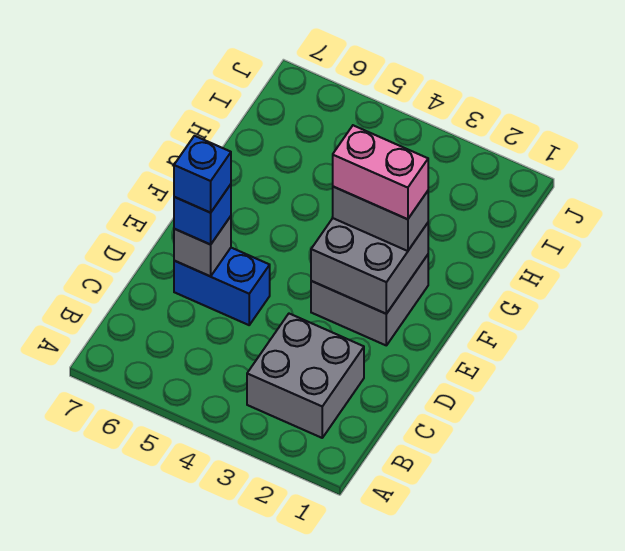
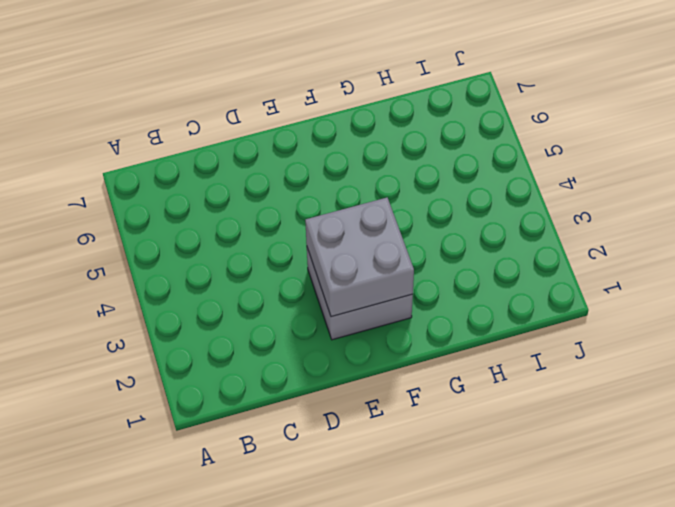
none -> grey brick B2:C3 level 1
none -> blue brick D5:D6 level 1

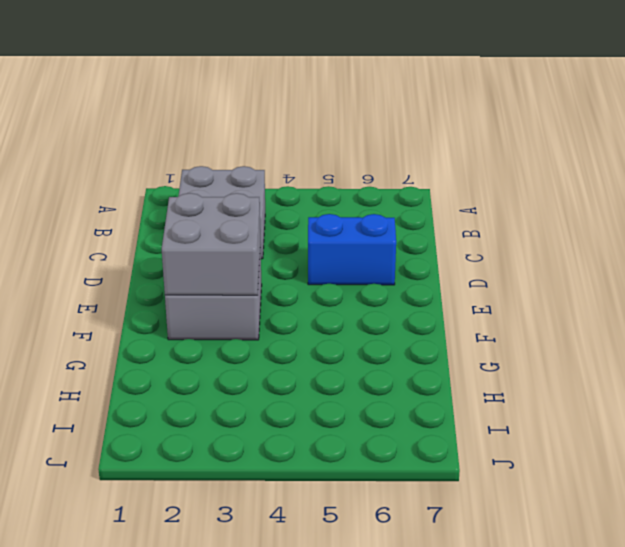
none -> grey brick D6 level 2
none -> blue brick D6 level 3

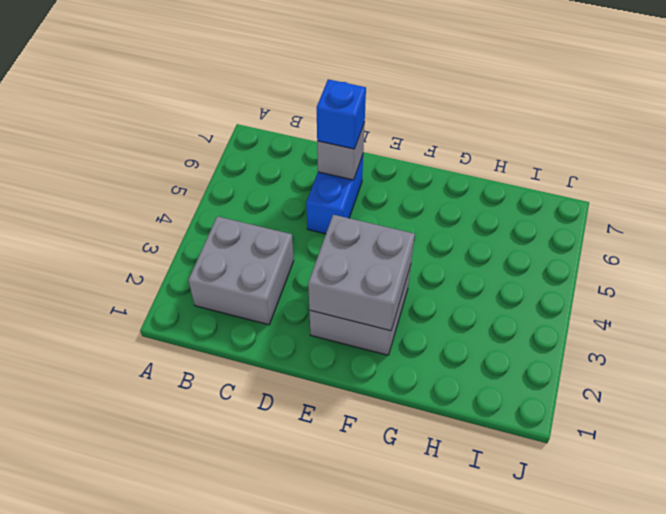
none -> grey brick F2:F3 level 3
none -> blue brick D6 level 4

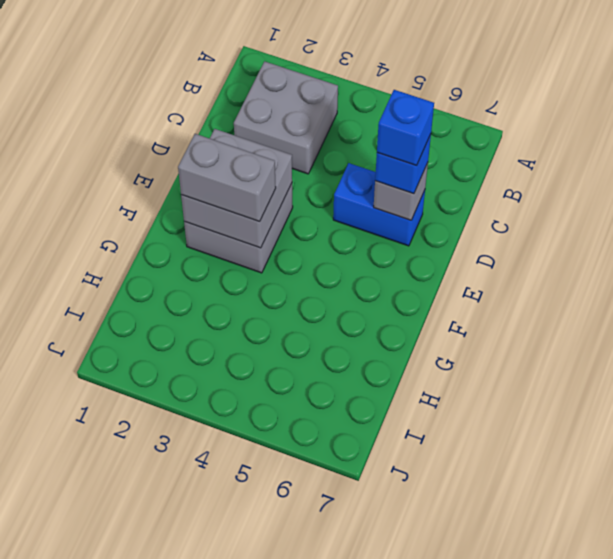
none -> pink brick F2:F3 level 4

